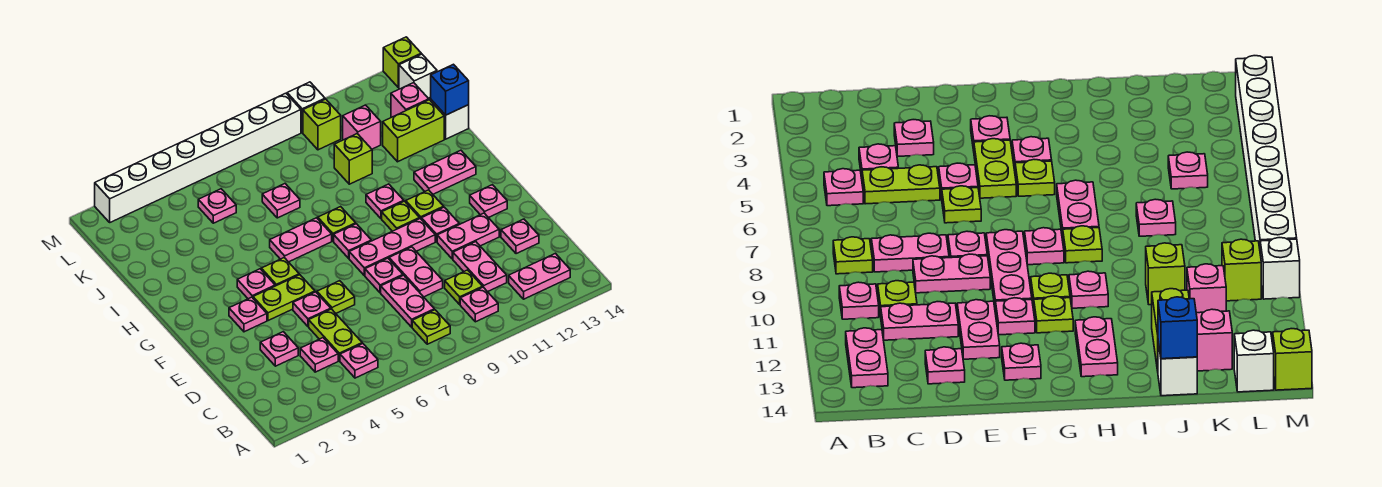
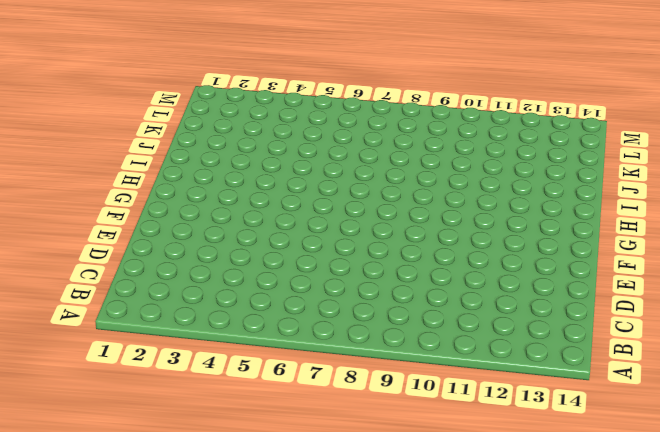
none -> pink plate B5 level 1
none -> lime plate B8 level 1
none -> pink plate B10 level 1
none -> pink plate B12:B13 level 1

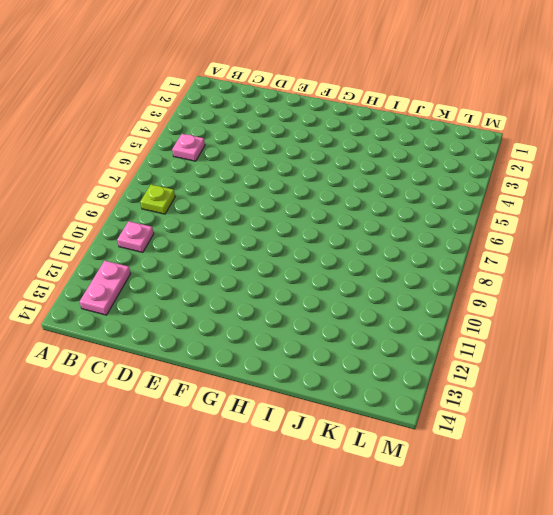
none -> pink plate C4 level 1
none -> lime plate C5:D5 level 1
none -> pink plate C8:D8 level 1
none -> lime plate C10 level 1

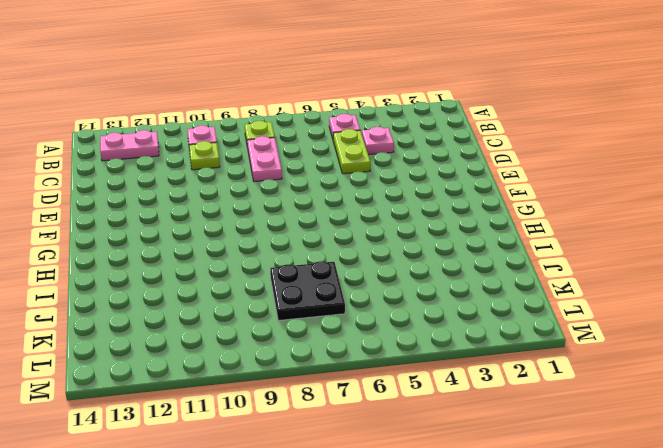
black plate J7:K8 level 1 -> pink plate J7 level 1
none -> pink plate C11:D11 level 1
none -> pink plate D3 level 1
none -> pink plate D9:E9 level 1
none -> pink plate D13 level 1

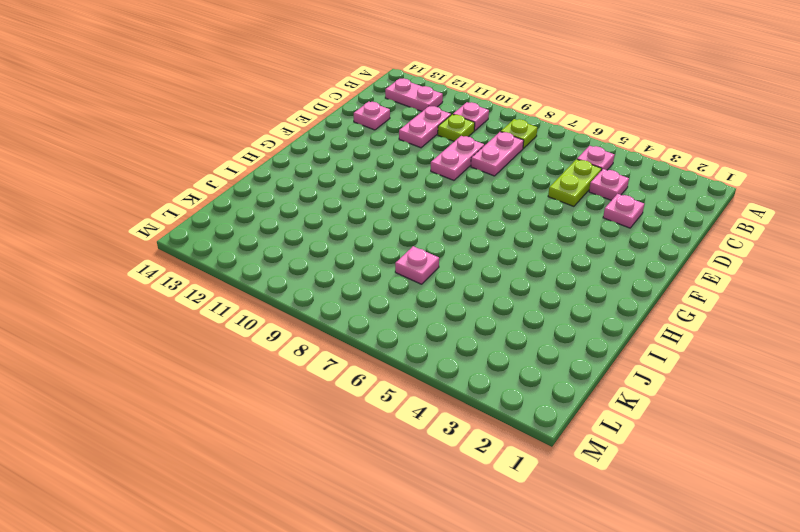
none -> pink plate E5 level 1
none -> lime plate E6 level 1
none -> pink plate E8 level 1
none -> pink plate E11:E12 level 1

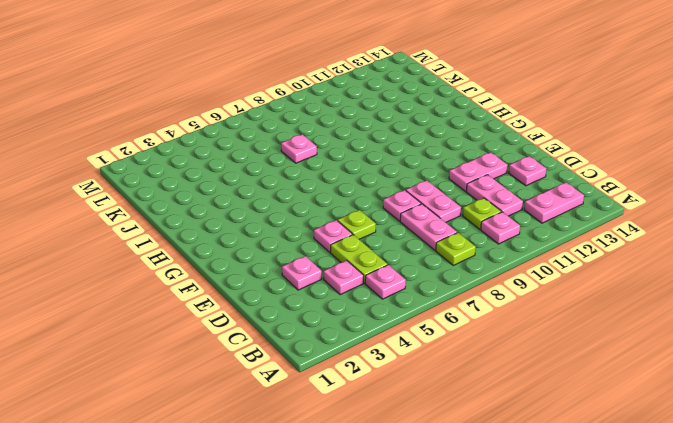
none -> pink plate F3 level 1
none -> lime plate F4:F5 level 1
none -> pink plate F8:F10 level 1
none -> pink plate F11 level 1

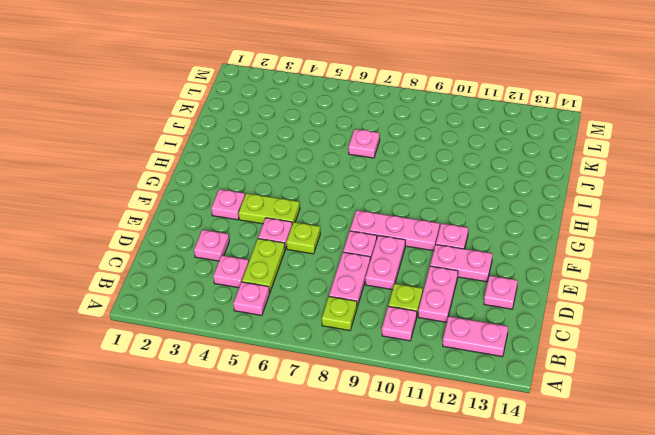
none -> pink plate F13 level 1
none -> pink plate G4 level 1
none -> lime plate G5 level 1
none -> pink plate G8 level 1

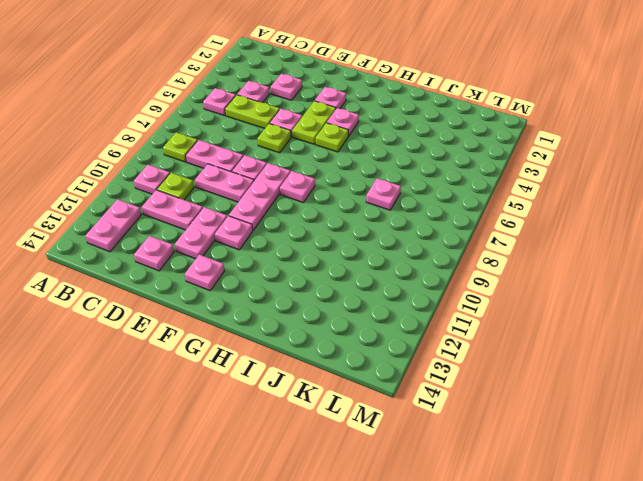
none -> lime plate G10 level 1
none -> lime plate G11 level 1
none -> pink plate H6:H7 level 1
none -> lime plate H8 level 1

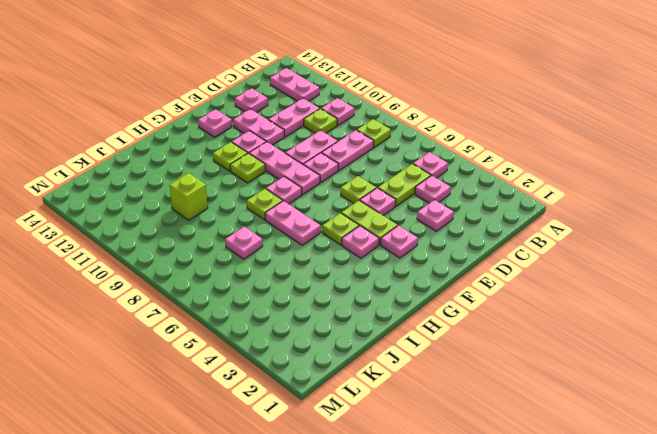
none -> pink plate H10 level 1
none -> pink plate H12:H13 level 1
none -> lime brick J12:J13 level 1
none -> white brick J14 level 1

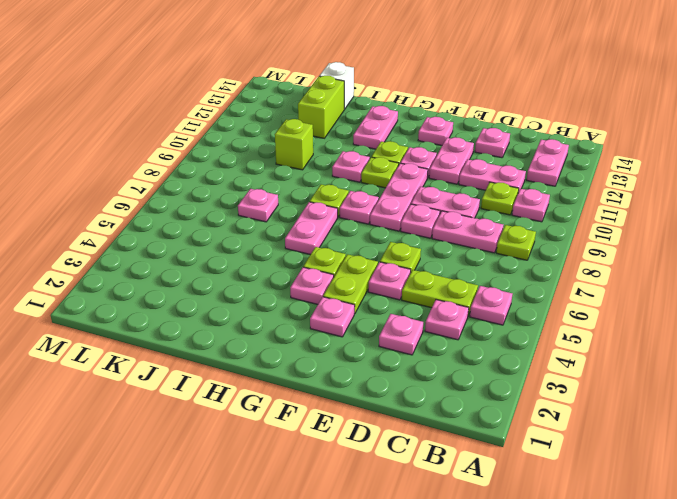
none -> pink plate K5 level 1
none -> pink brick K11 level 1
none -> pink brick K13 level 1
none -> lime brick L10 level 1

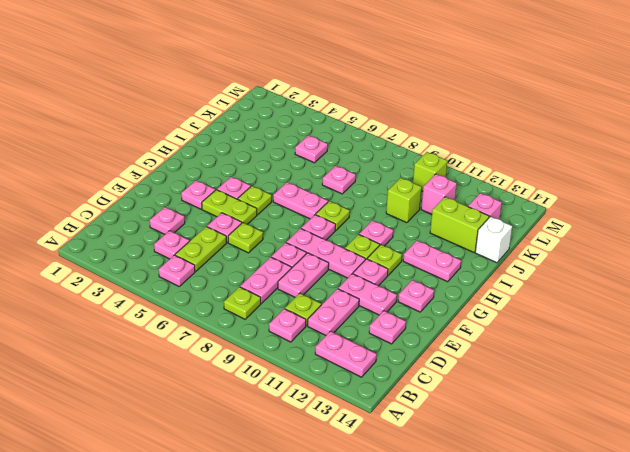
none -> white brick L14 level 1
none -> white brick M2:M9 level 1
none -> white brick M10 level 1
none -> lime brick M14 level 1

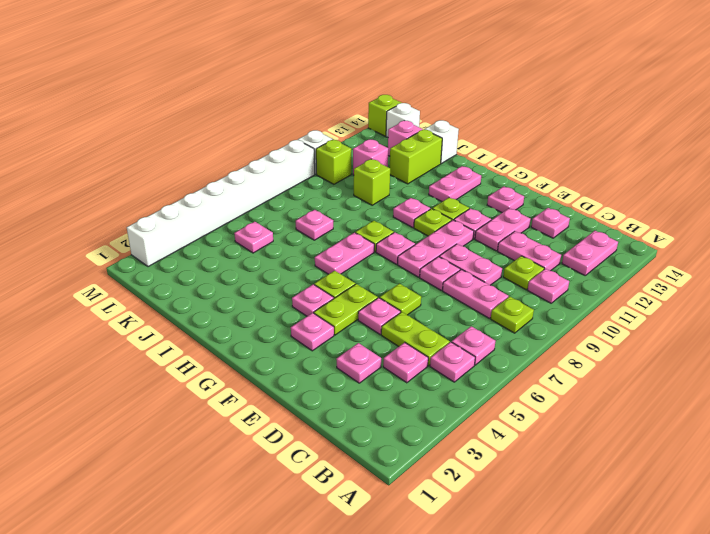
pink plate B6 level 1 -> none
none -> blue brick J14 level 2

